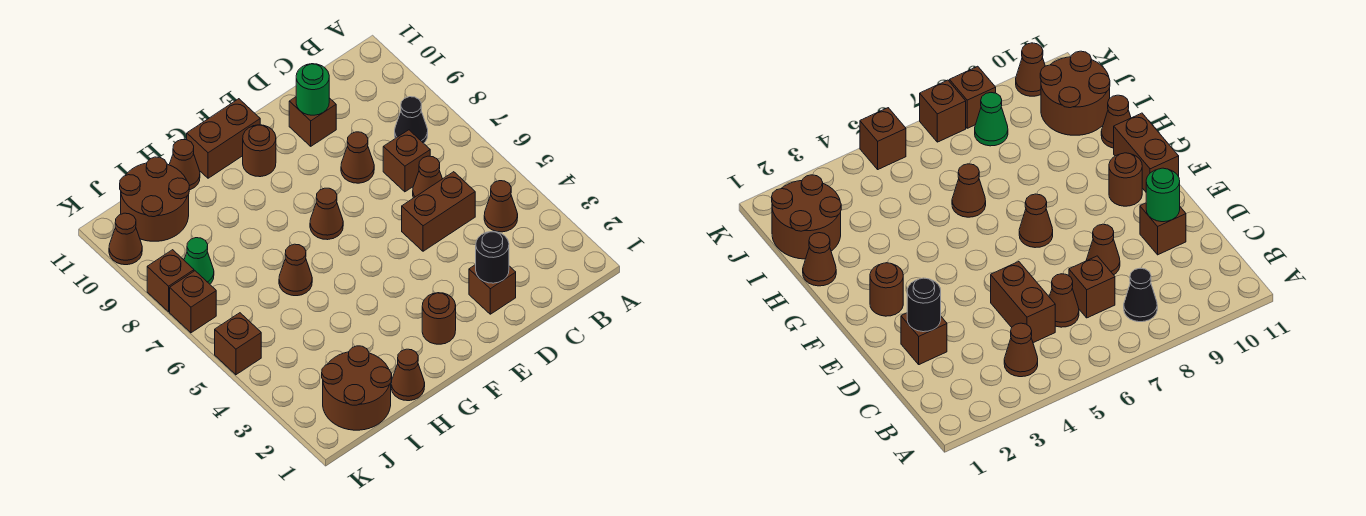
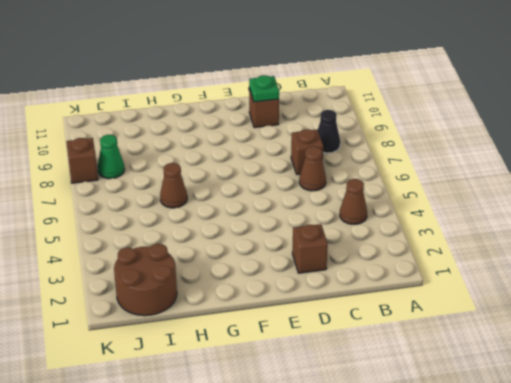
green plate D10 level 2 -> green round brick D10 level 2
none -> brown brick C5:D5 level 1
none -> brown cone D8 level 1
none -> brown round brick F2 level 1

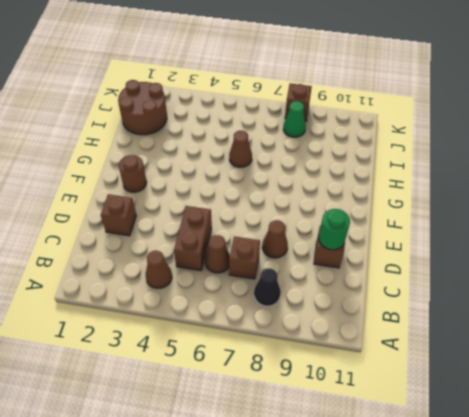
none -> brown cone F7 level 1
none -> brown round brick F10 level 1
none -> brown brick F11:G11 level 1

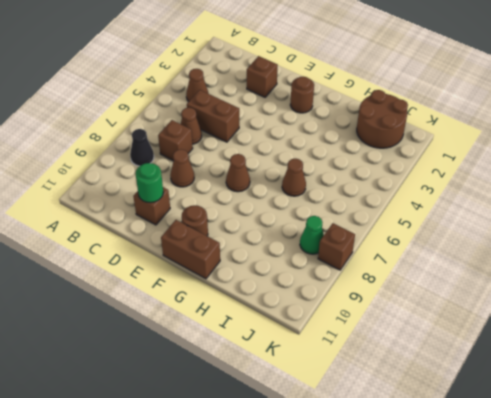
none -> brown cone H1 level 1
none -> brown cone H11 level 1
none -> brown round brick I10:J11 level 1

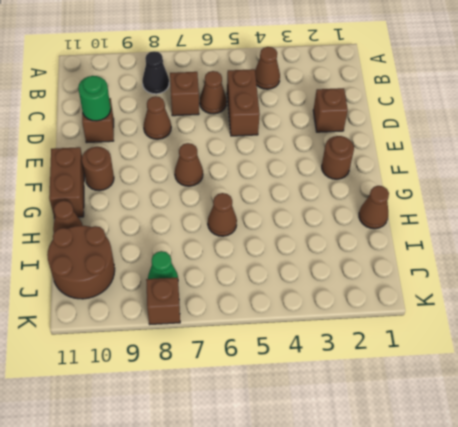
none -> brown round brick I1:J2 level 1
none -> brown brick K5 level 1
none -> brown brick K7 level 1

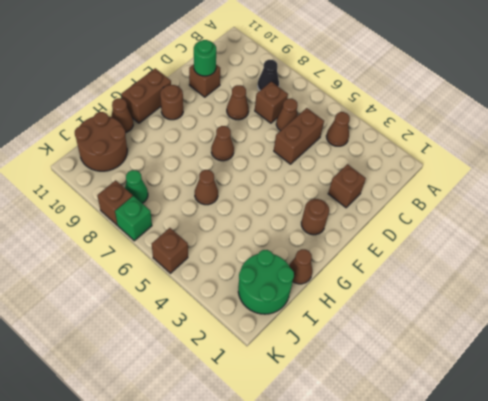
green round brick I1:J2 level 1 -> brown round brick I1:J2 level 1
green brick K7 level 1 -> brown brick K7 level 1
none -> brown cone K10 level 1
none -> black round brick D2 level 2

